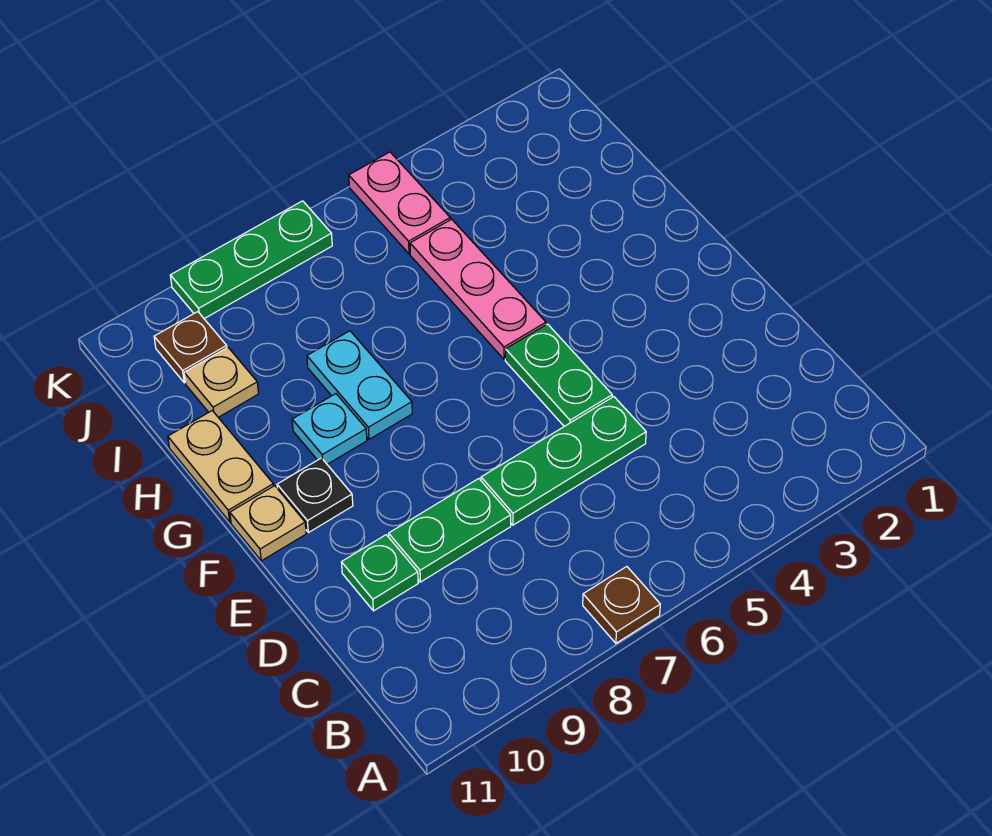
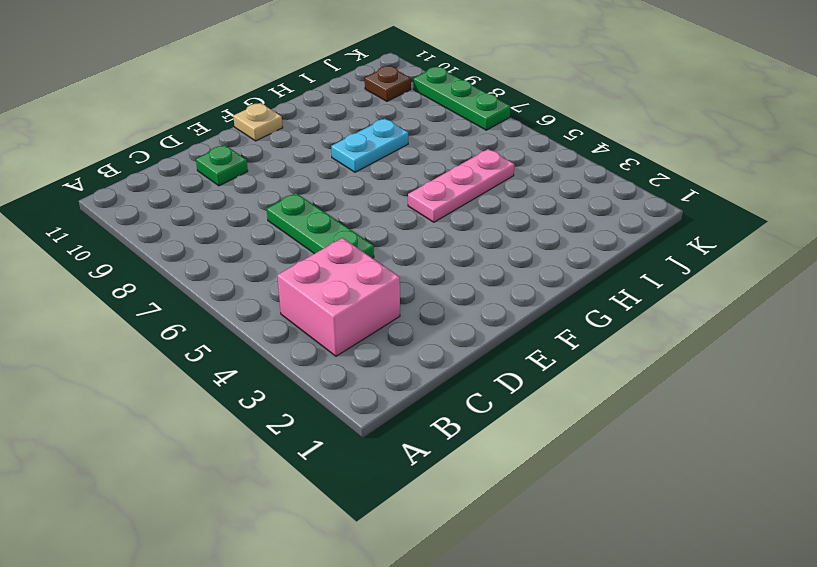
pink brick B3:C4 level 1 -> none
none -> brown plate A7 level 1
none -> green plate D8:D9 level 1
none -> green plate E5:F5 level 1

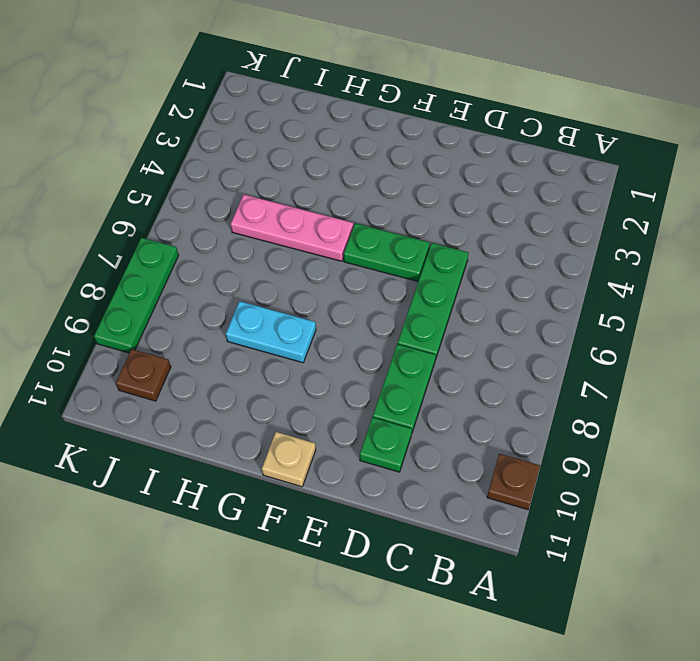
brown plate A10 level 1 -> brown plate A7 level 1
none -> black plate F10 level 1
none -> cyan plate G9 level 1
none -> tan plate G11:H11 level 1

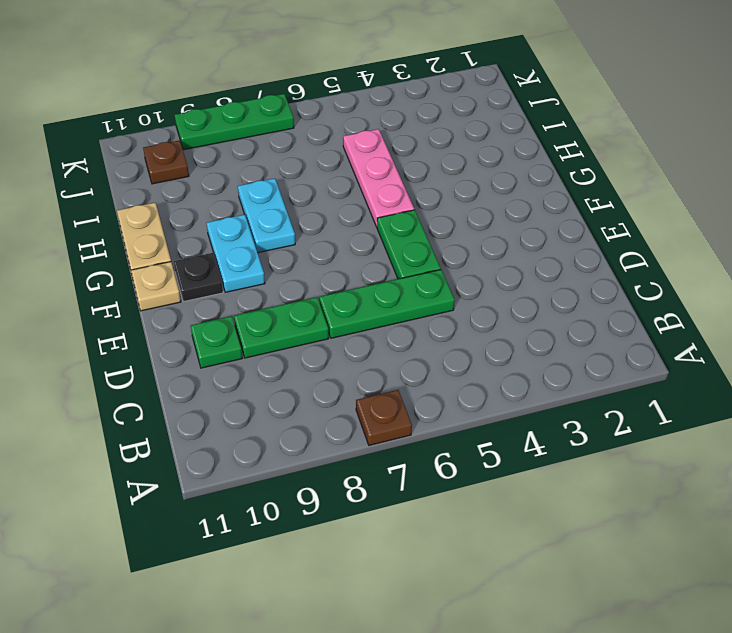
cyan plate F9:G9 level 1 -> cyan plate G9 level 1
none -> tan plate I10 level 1
none -> pink plate J5:K5 level 1

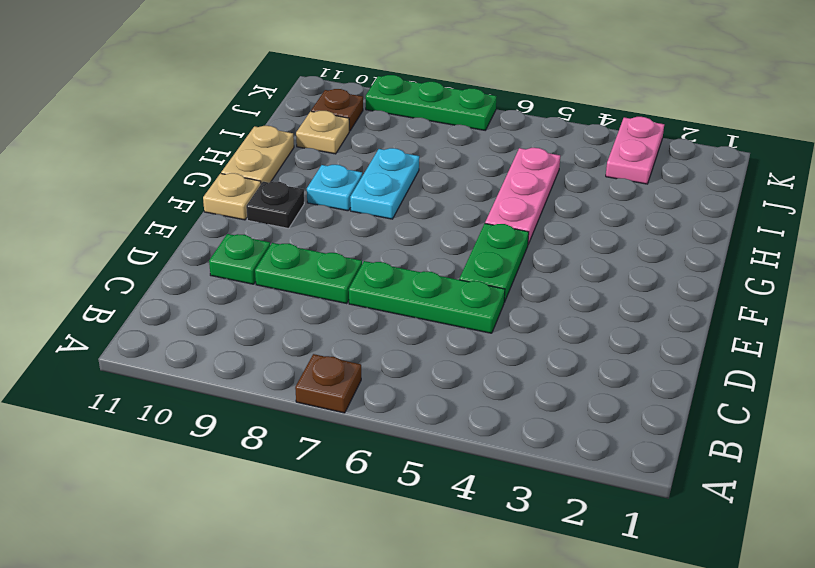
pink plate J3:K3 level 1 -> pink plate J5:K5 level 1

